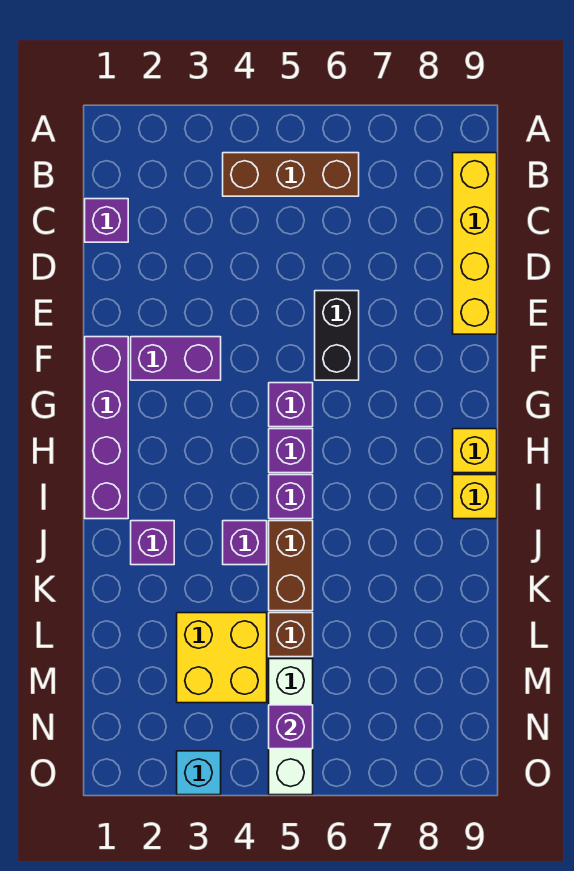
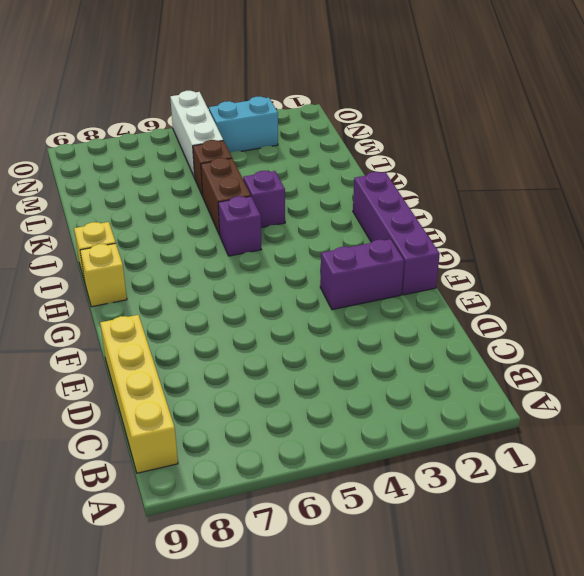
cyan brick N3:N4 level 1 -> none
none -> brown brick B4:B6 level 1
none -> purple brick C1 level 1
none -> black brick E6:F6 level 1

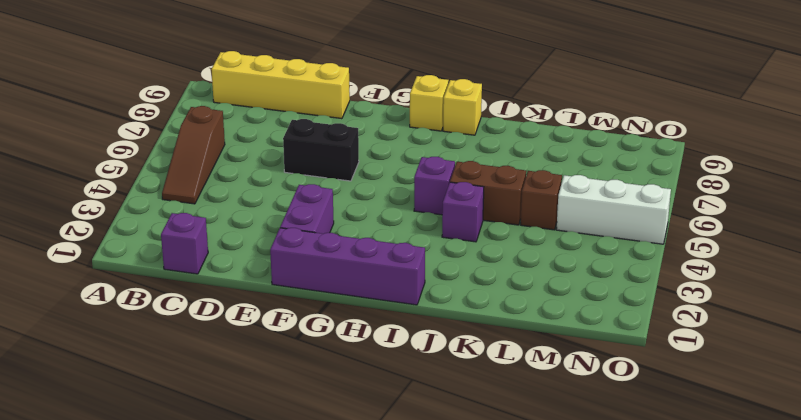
brown slope B4:B6 level 1 top 6 -> brown brick B4:B6 level 1
none -> purple brick G5 level 1
none -> purple brick H5 level 1
none -> purple brick J2 level 1

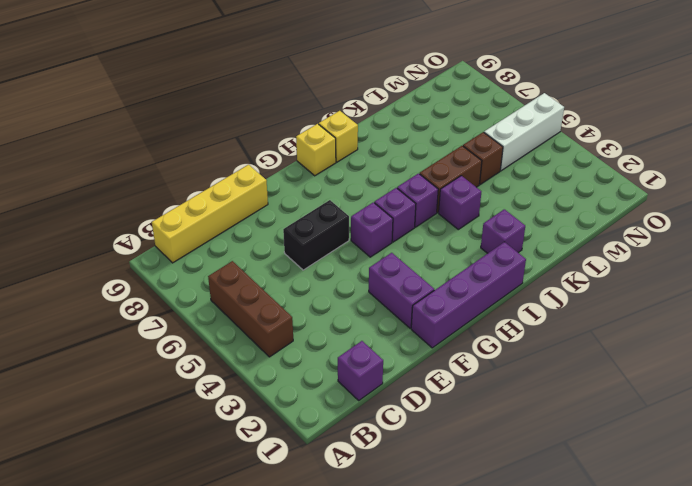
none -> yellow brick L3:M4 level 1
none -> cyan brick O3 level 1
none -> purple brick N5 level 2

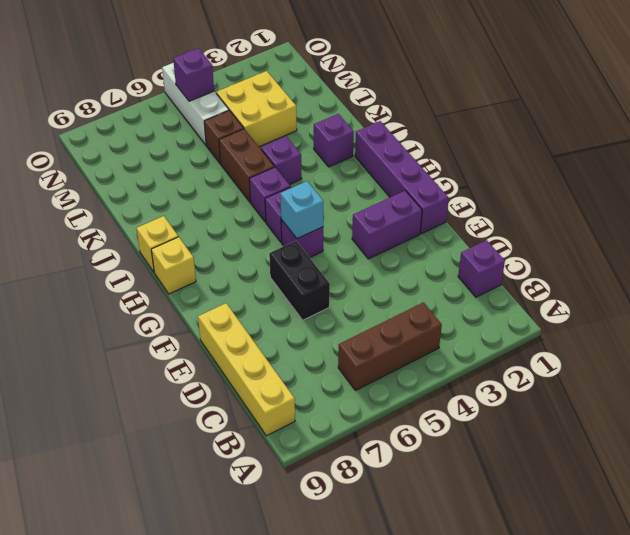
cyan brick G5 level 2 -> cyan brick O3 level 1

